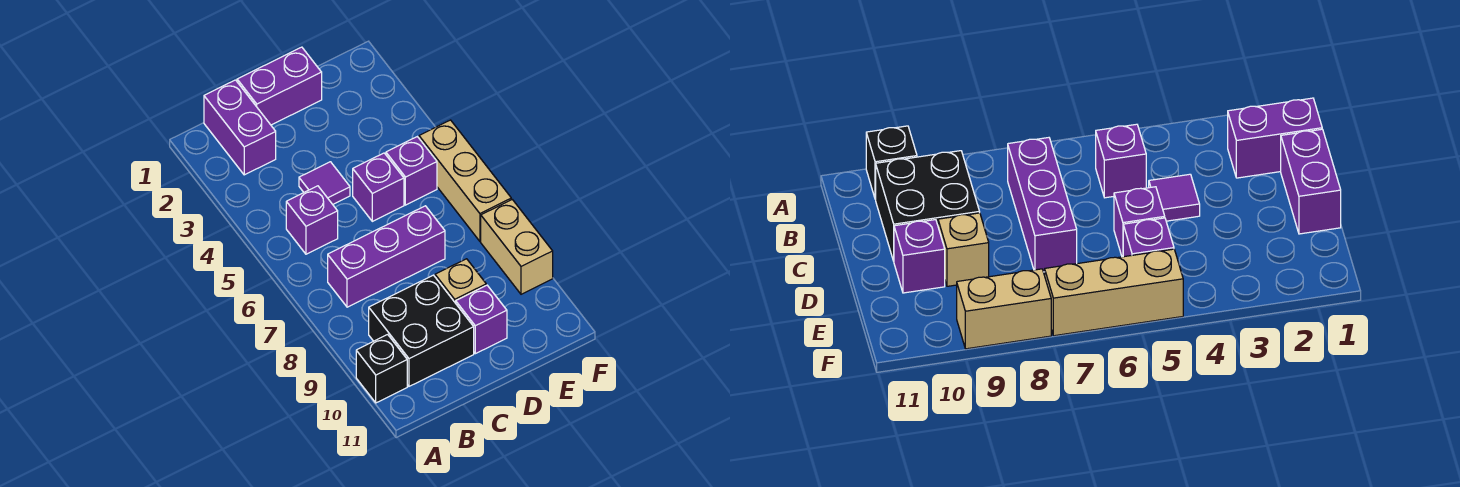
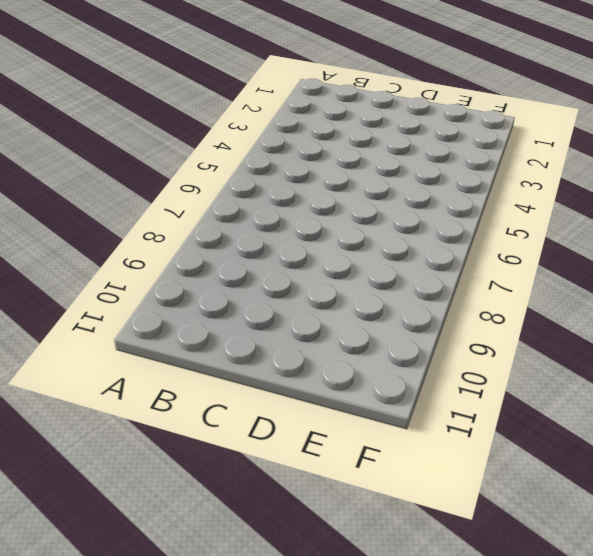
none -> black brick A10 level 1
none -> purple brick B1:B2 level 1
none -> purple brick B5 level 1

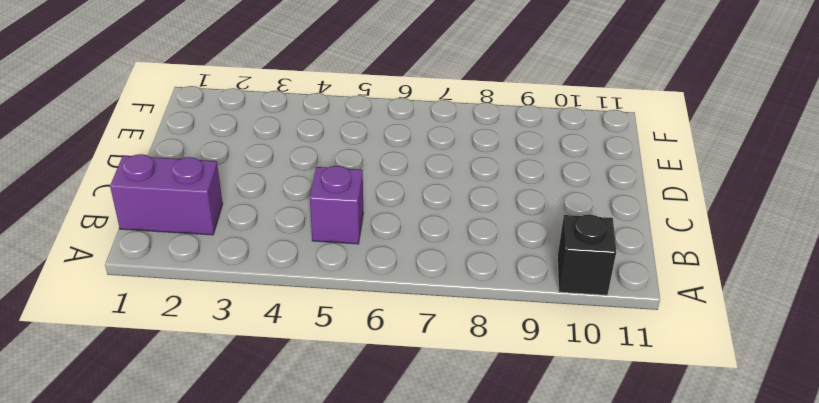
none -> purple brick B7:D7 level 1
none -> black brick B9:C10 level 1
none -> purple brick C1:D1 level 1

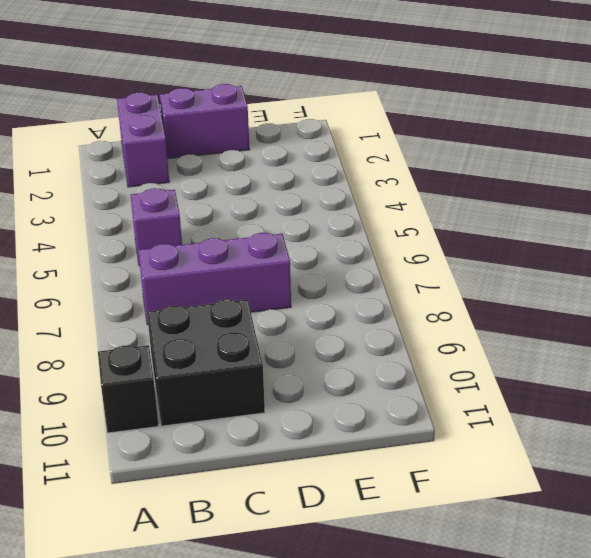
none -> purple tile C4 level 1
none -> purple brick D5 level 1
none -> tan brick D9 level 1

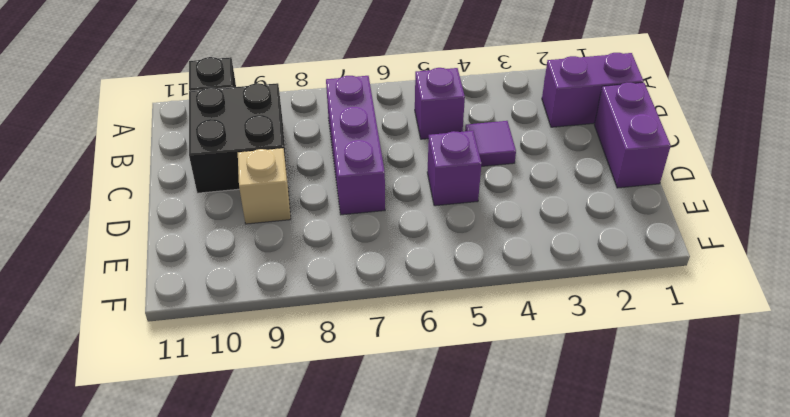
none -> purple brick D10 level 1
none -> purple brick E5 level 1
none -> tan brick F5:F7 level 1

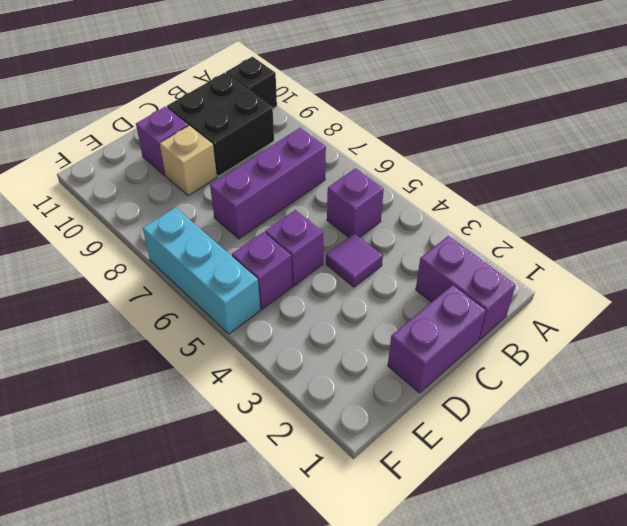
cyan brick F5:F7 level 1 -> tan brick F5:F7 level 1
none -> tan brick F8:F9 level 1

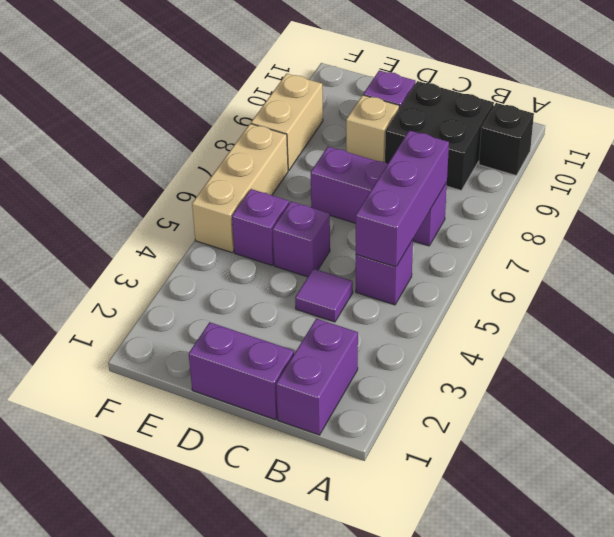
purple brick B5:B7 level 2 -> none

